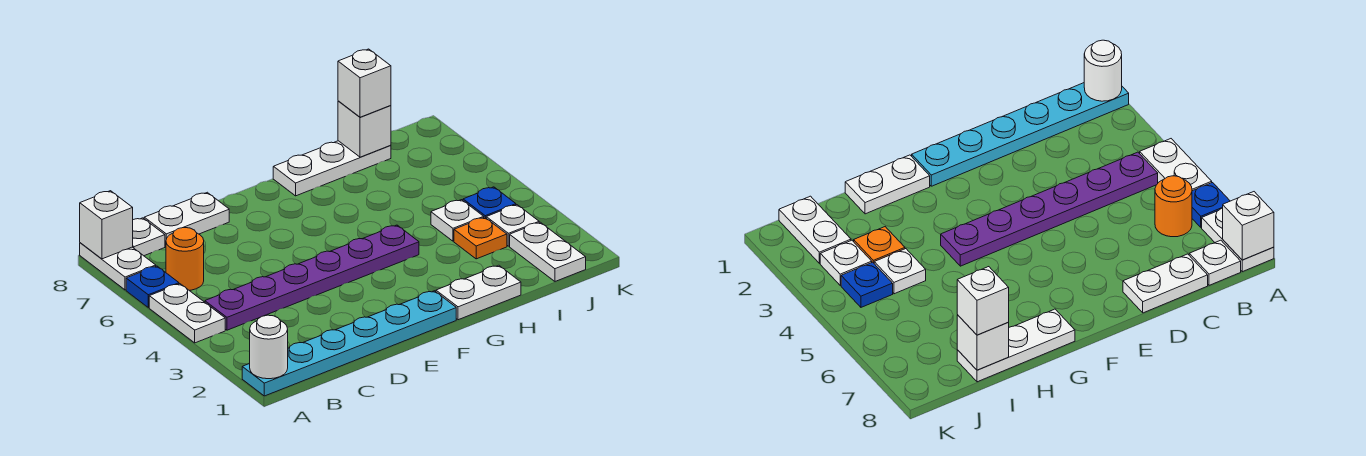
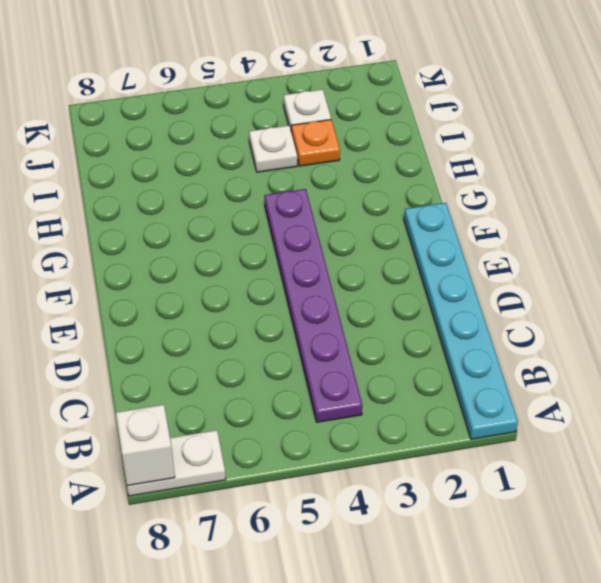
none -> white plate A4:A5 level 1
none -> blue plate A6 level 1
none -> orange round brick B6 level 1

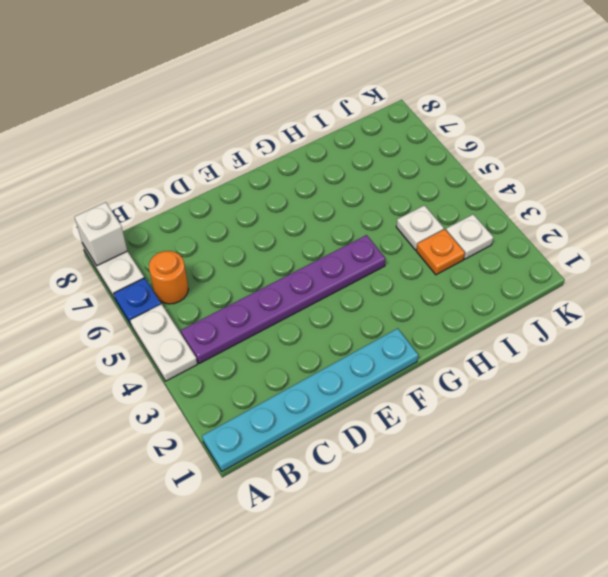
none -> white plate B8 level 1
none -> white plate C8:D8 level 1
none -> white plate G1:H1 level 1

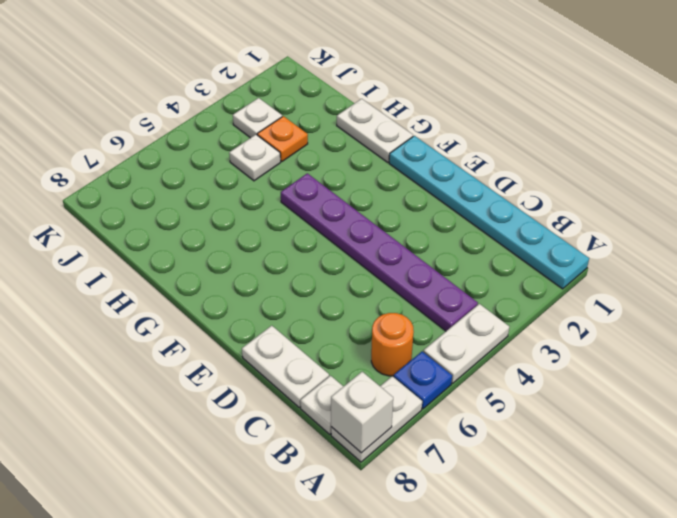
none -> white plate G8:I8 level 1
none -> white plate J1:J2 level 1
none -> blue plate J4 level 1

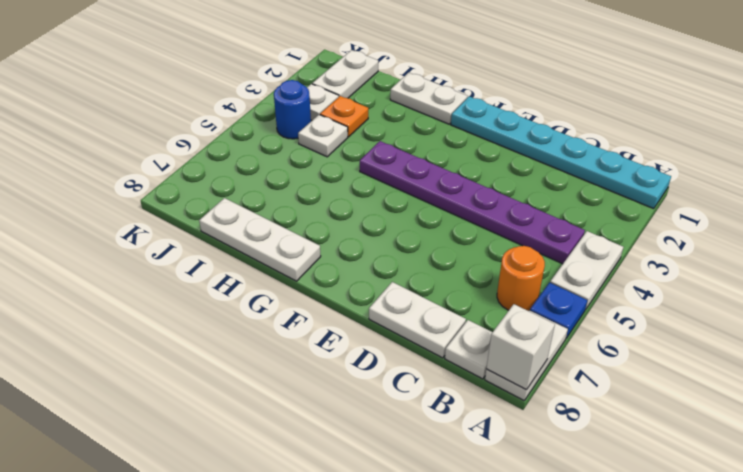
blue round brick J4 level 1 -> blue plate J4 level 1
none -> white round brick A1 level 2
none -> white brick I8 level 2
none -> white brick I8 level 3

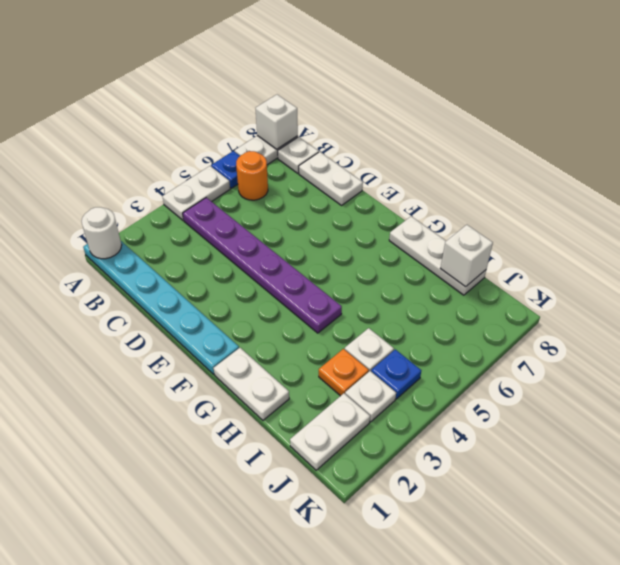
none -> white brick I8 level 3

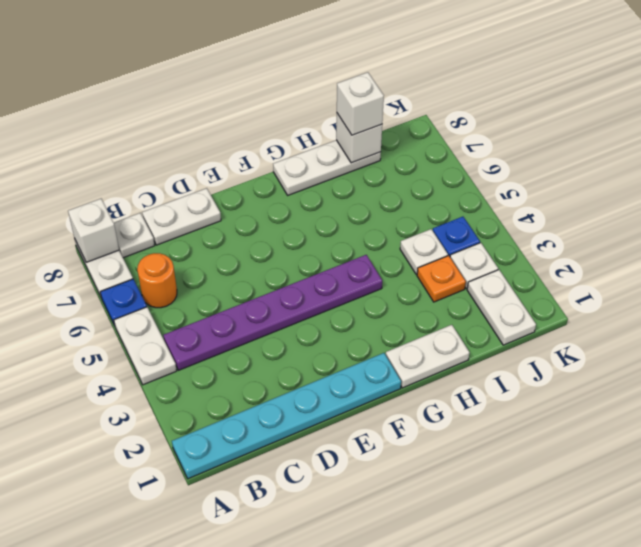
none -> white round brick A1 level 2

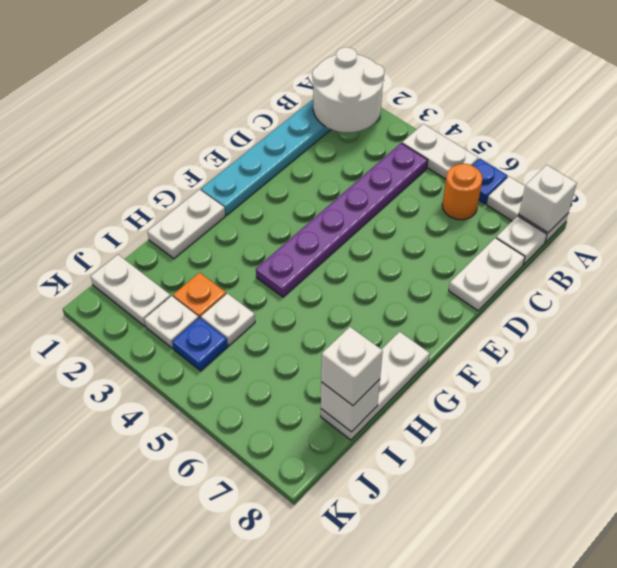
white round brick A1:B2 level 2 -> white round brick A1 level 2

